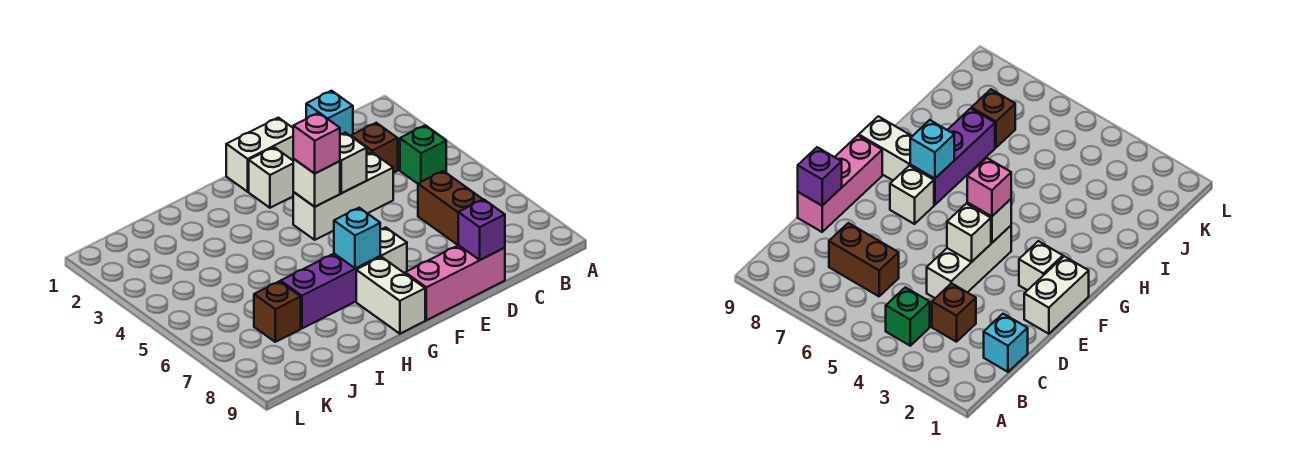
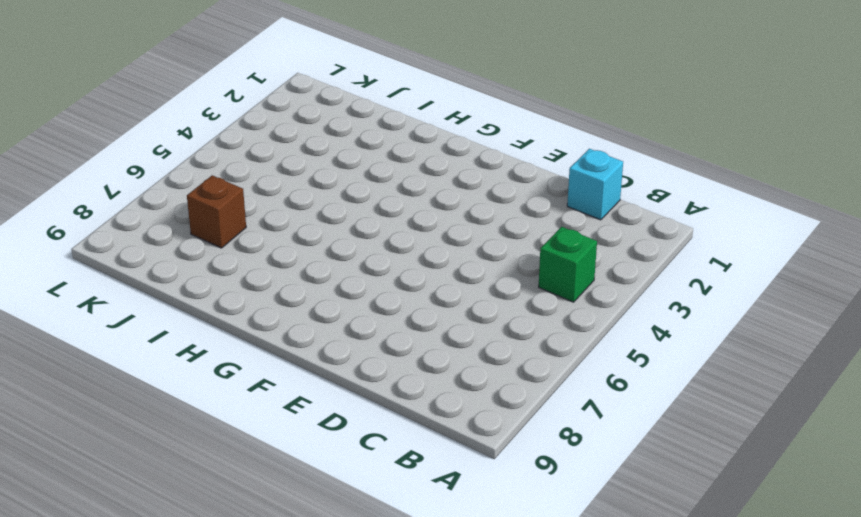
none -> brown brick C3 level 1
none -> brown brick C6:C7 level 1
none -> white brick D4:F4 level 1

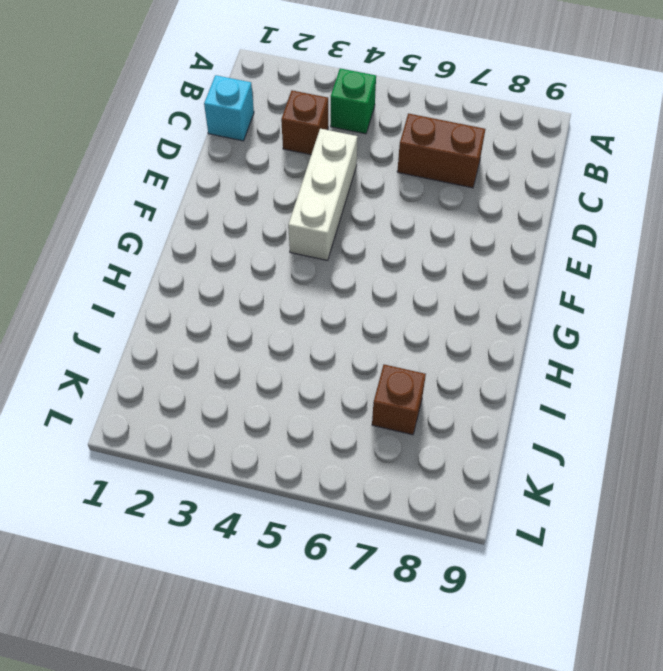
none -> pink brick D9:F9 level 1
none -> white brick E1:F1 level 1
none -> white brick F2 level 1

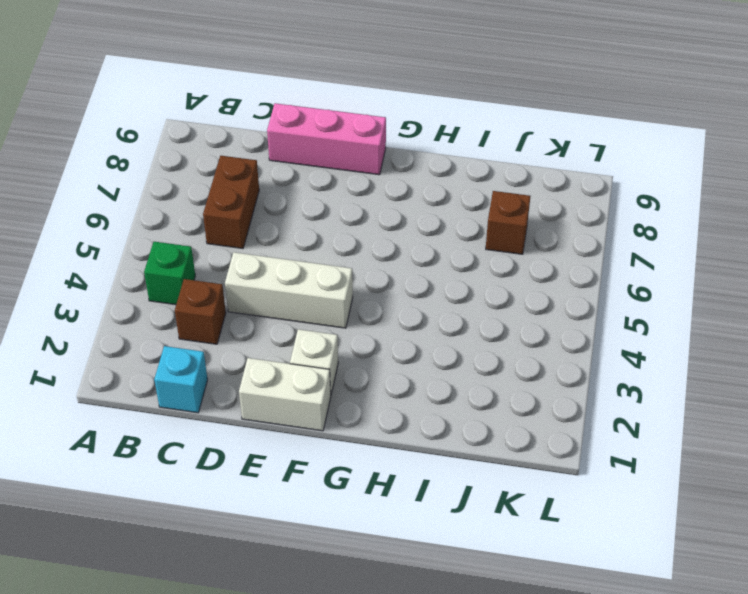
none -> white brick F7 level 1
none -> purple brick G7:I7 level 1
none -> white brick G8:G9 level 1

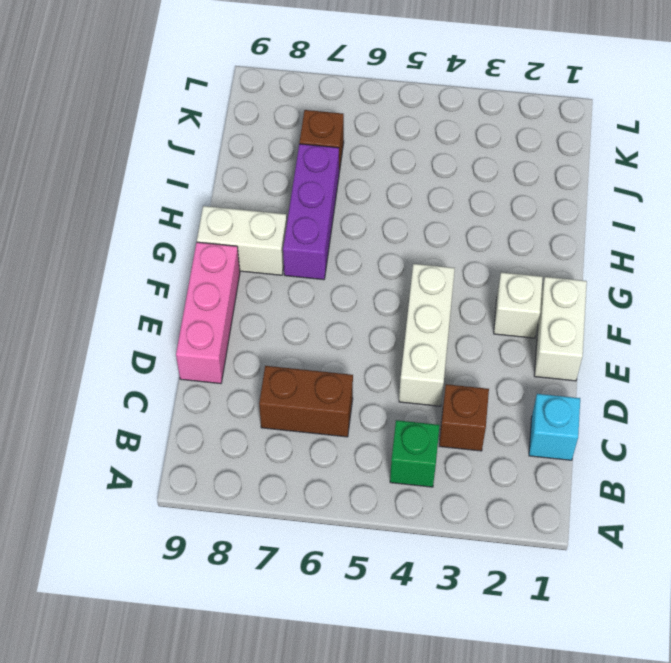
none -> white brick F7 level 1
none -> purple brick D9 level 2
none -> white brick E4 level 2

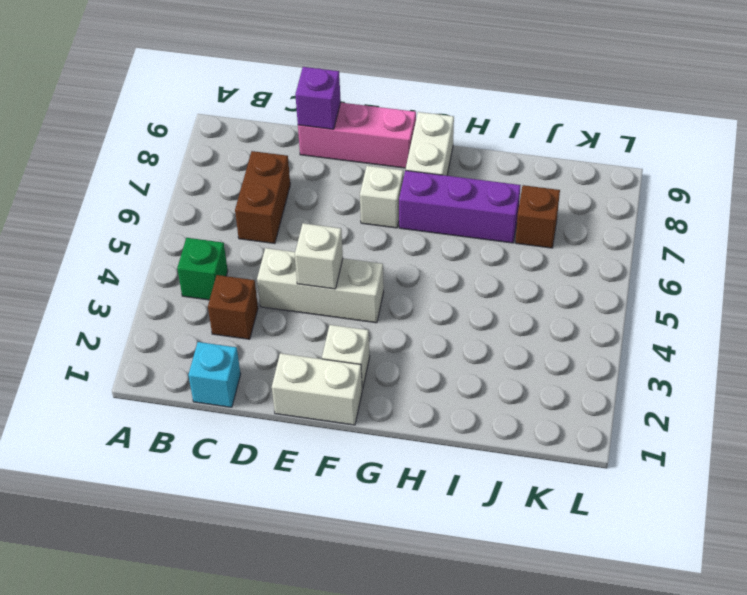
none -> white brick F4 level 2
none -> cyan brick G7 level 2
none -> pink brick F4 level 3

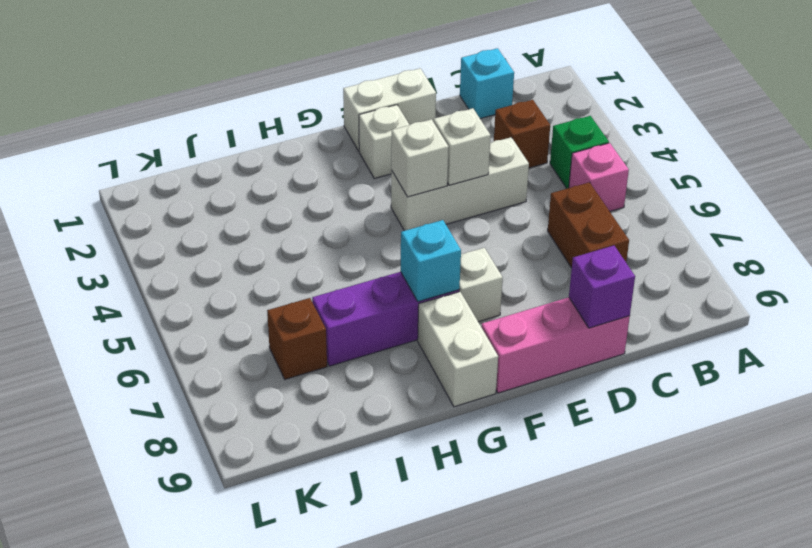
pink brick B5 level 1 -> pink brick F4 level 3

